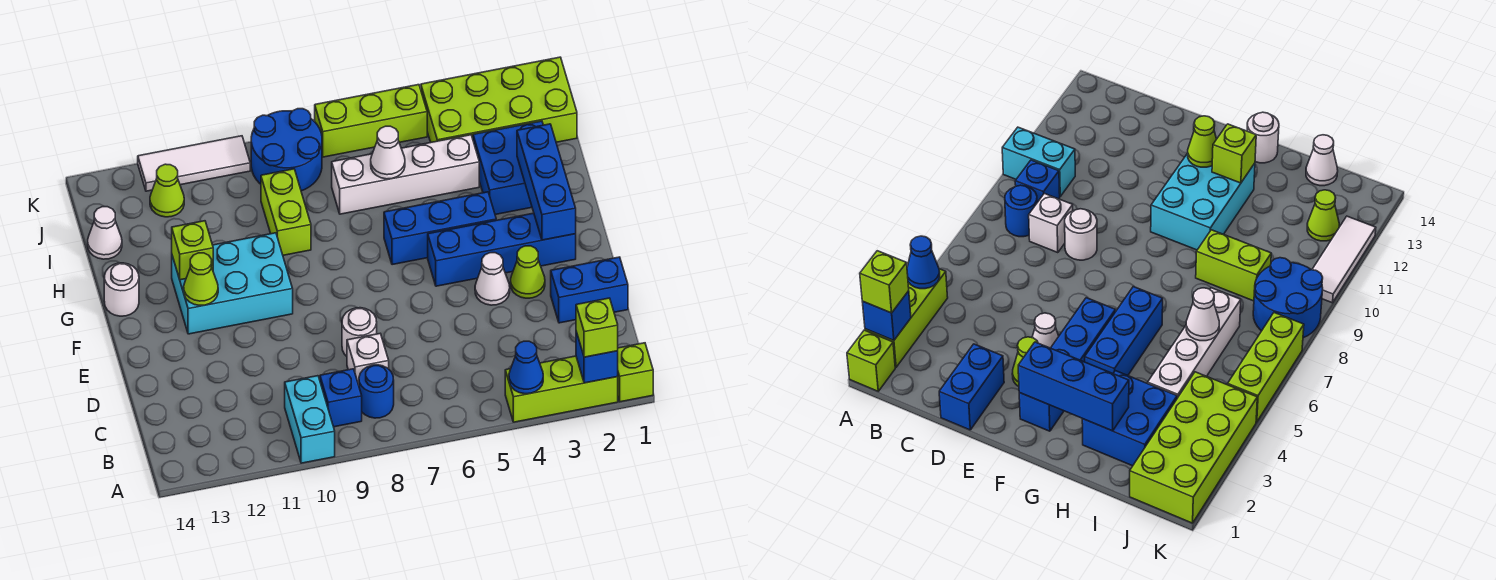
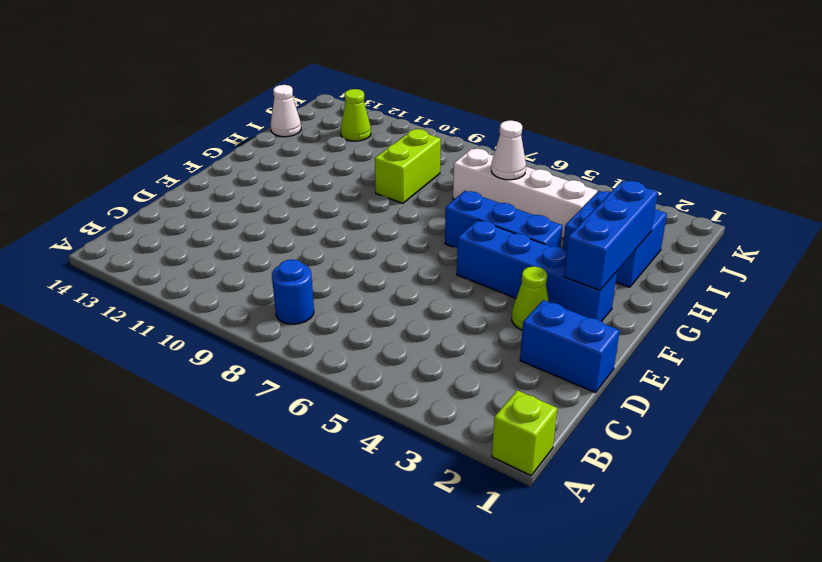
none -> lime brick A2:A4 level 1
none -> cyan brick A10:B10 level 1
none -> blue brick B9 level 1
none -> white brick C8 level 1

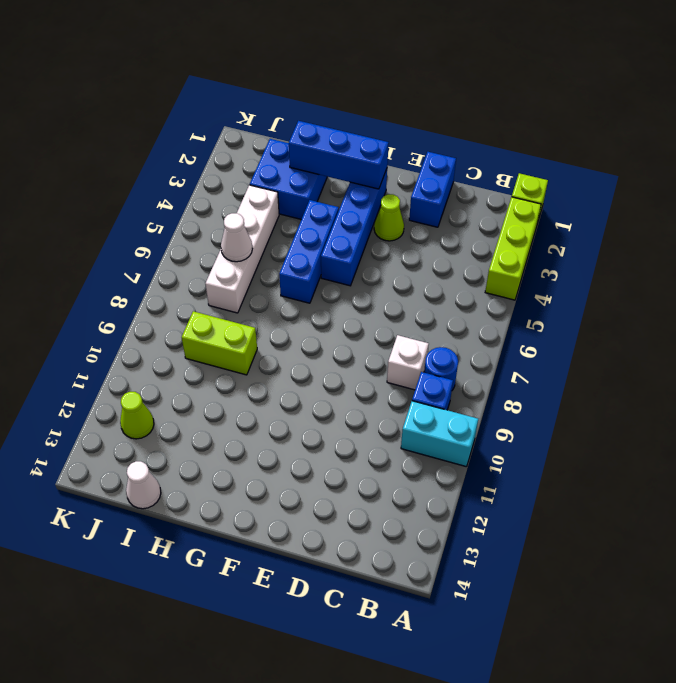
none -> white round brick D8 level 1
none -> white cone E4 level 1
none -> cyan brick F10:G12 level 1
none -> white round brick G14 level 1

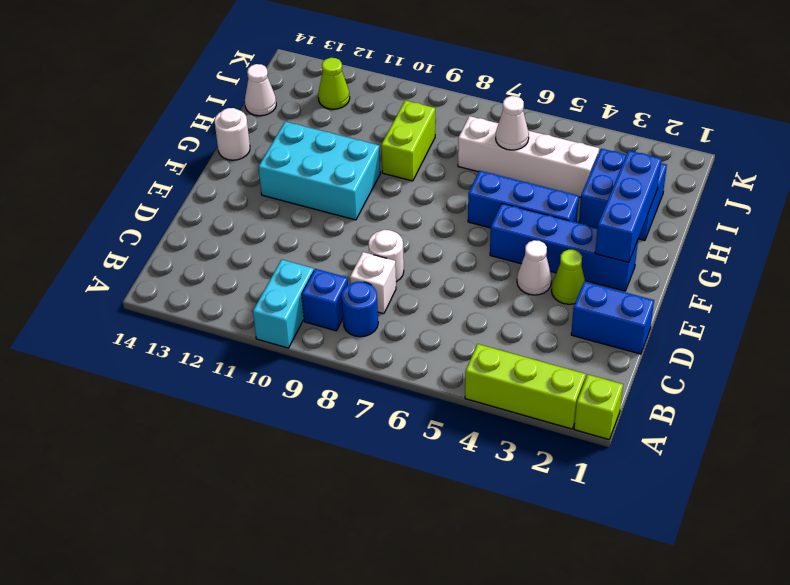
none -> lime brick J1:K4 level 1
none -> blue round brick J8:K9 level 1
none -> lime brick K5:K7 level 1
none -> white tile K10:K12 level 1

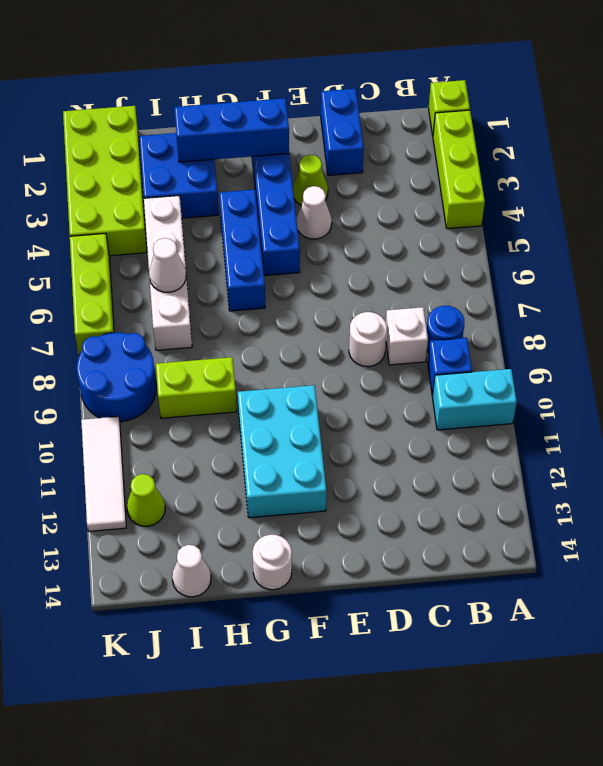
none -> blue brick A2 level 2
none -> blue cone A4 level 2
none -> lime cone F12 level 2
none -> lime brick G12 level 2

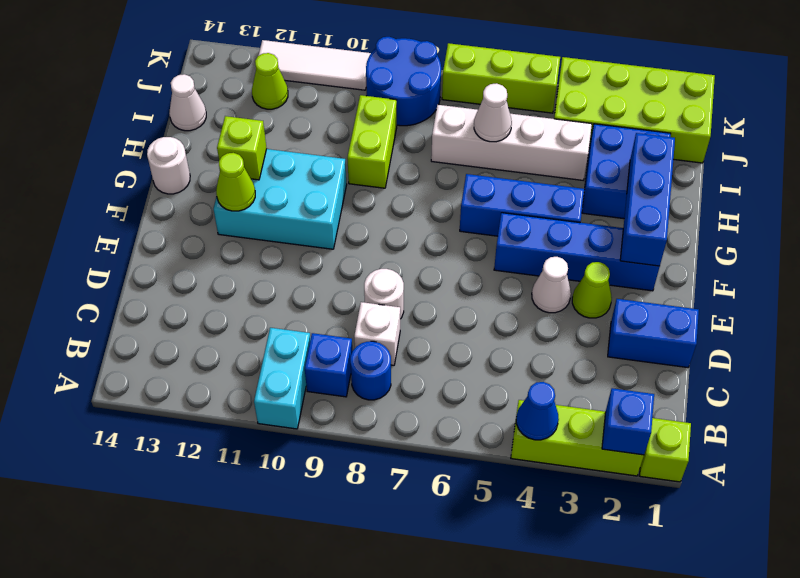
none -> lime brick A2 level 3

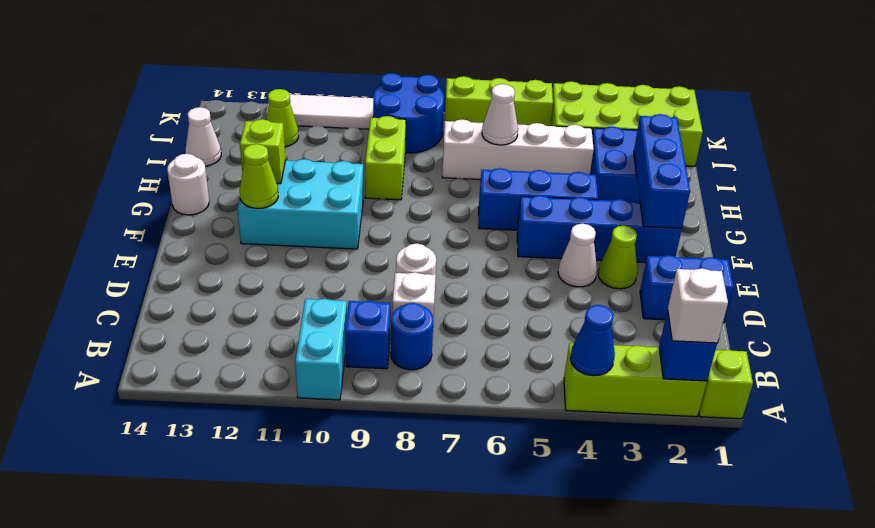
white brick A2 level 3 -> lime brick A2 level 3

